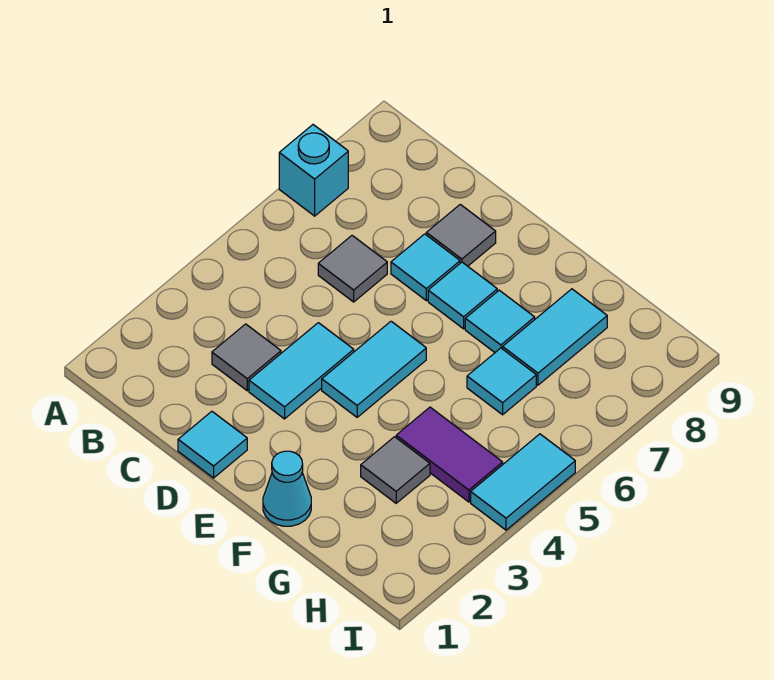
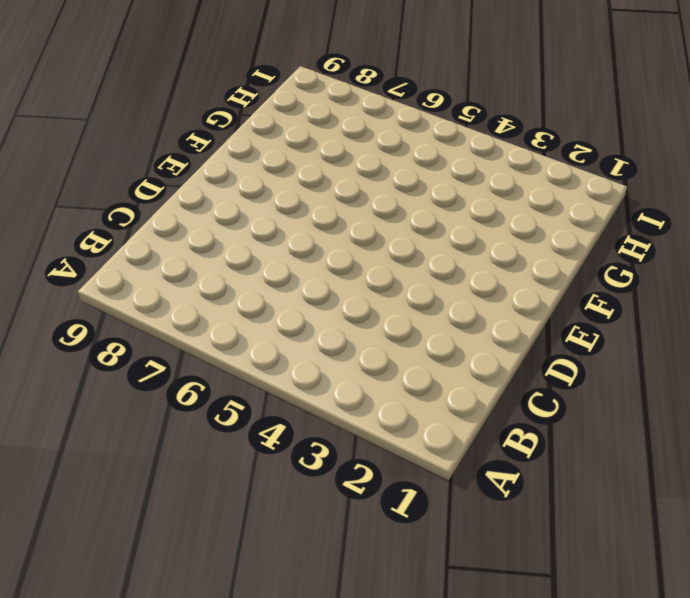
none -> cyan brick A7 level 1
none -> grey tile C3 level 1
none -> grey tile C6 level 1

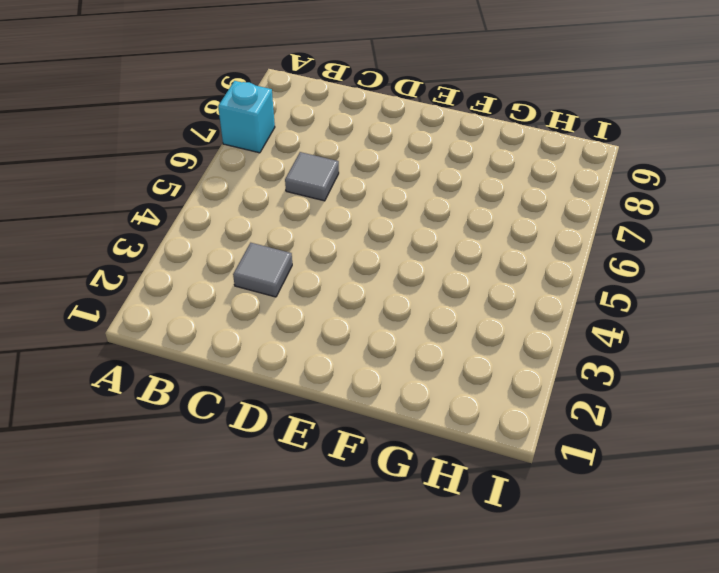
none -> cyan tile D1 level 1
none -> cyan tile D3:D4 level 1
none -> cyan tile D7 level 1

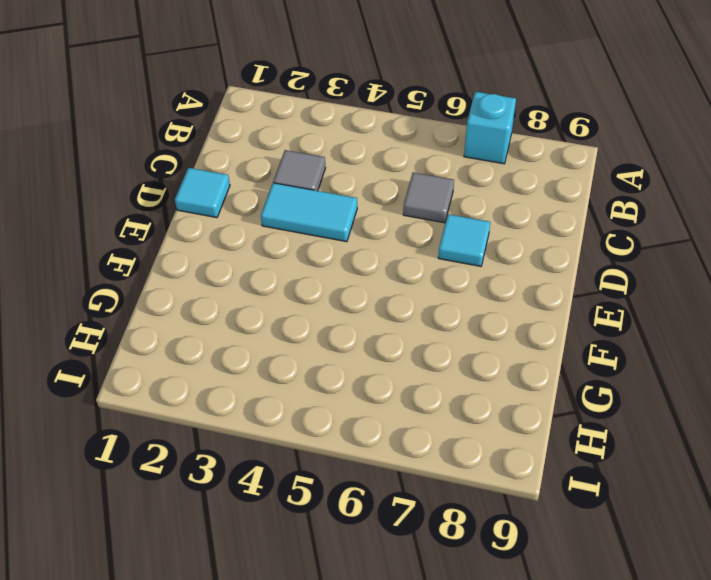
none -> grey tile D8 level 1
none -> cyan tile E4:E5 level 1
none -> cyan tile E7 level 1

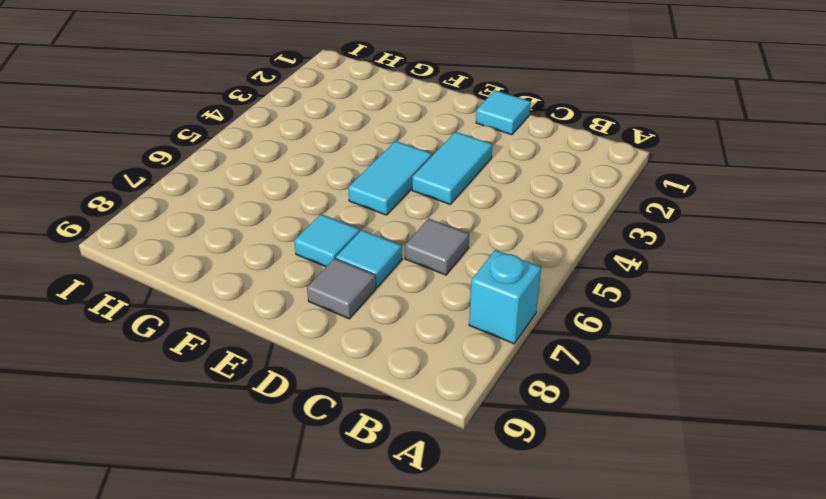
none -> grey tile C3 level 1
none -> cyan cone F1 level 1
none -> cyan tile F7 level 1

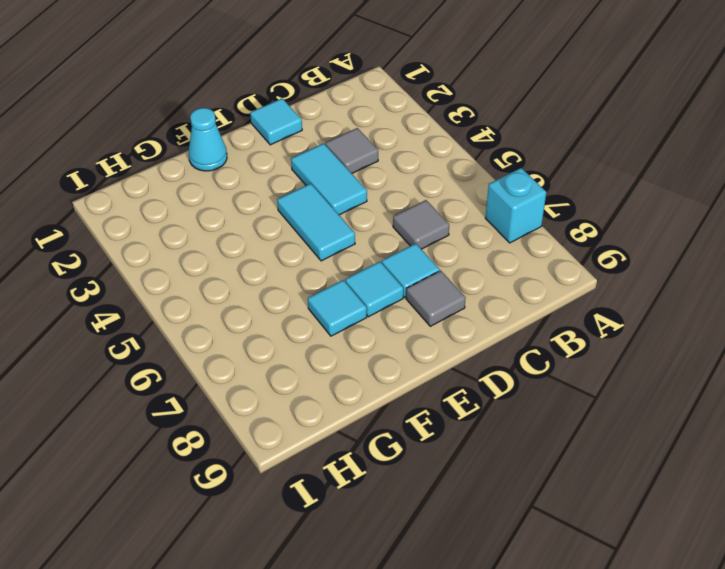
none -> grey tile G3 level 1
none -> purple tile G4:H4 level 1
none -> cyan tile G6 level 1

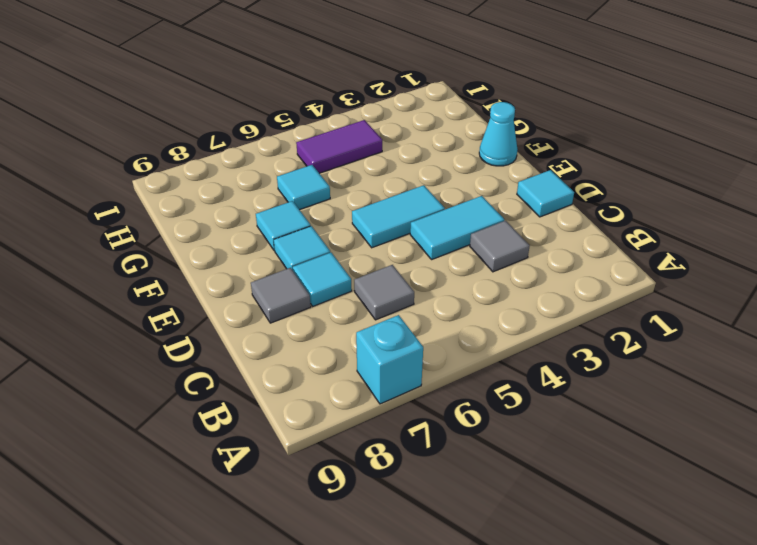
purple tile H4:H5 level 1 -> purple tile G4:H4 level 1
none -> grey tile G3 level 1
none -> cyan tile G7:G8 level 1
none -> cyan tile I4:I5 level 1

